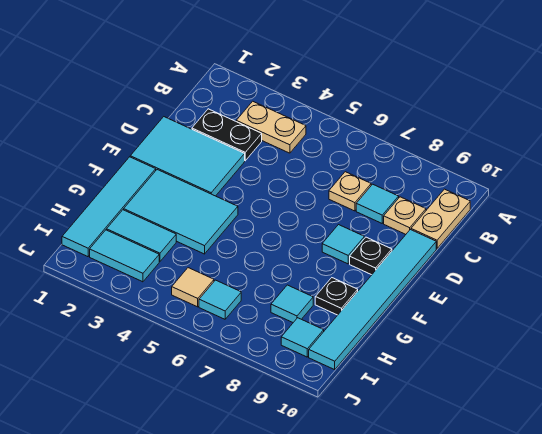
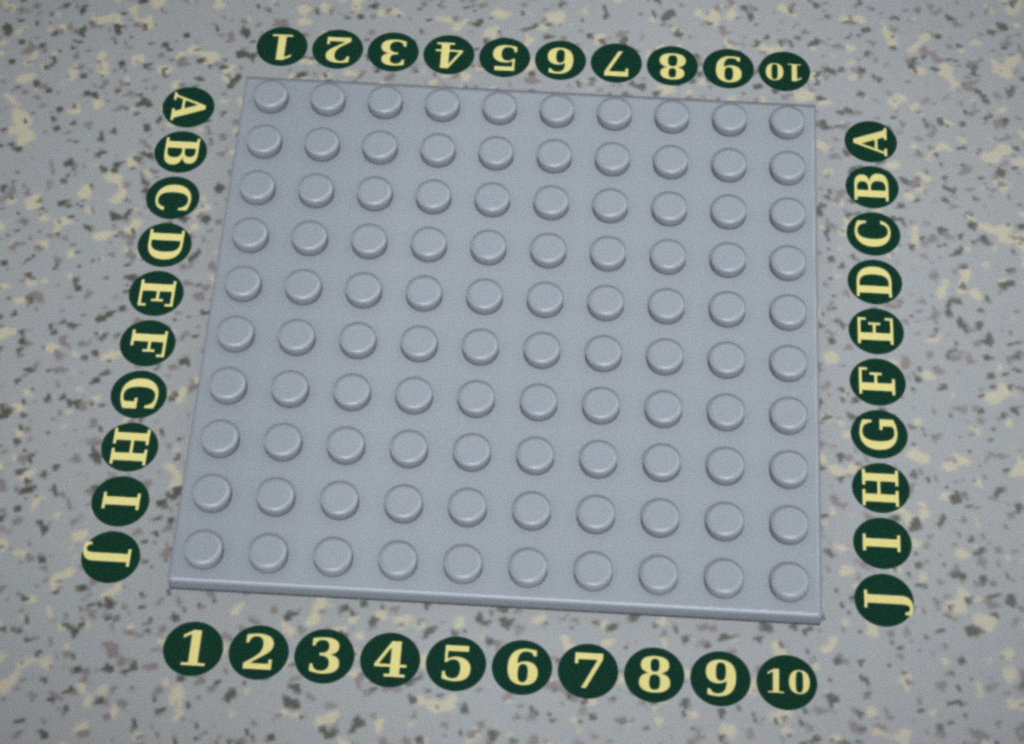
none -> tan plate B3:B4 level 1
none -> tan plate B10:C10 level 1
none -> black plate C2:C3 level 1

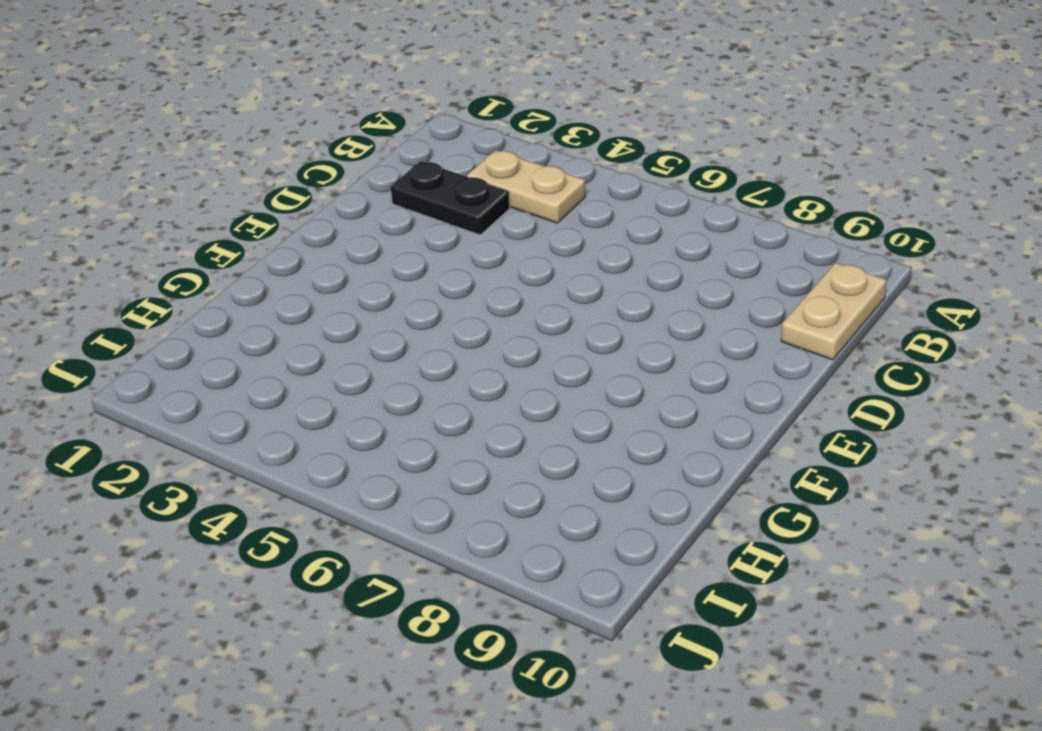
none -> tan plate C7 level 1
none -> cyan tile C8 level 1
none -> tan plate C9 level 1

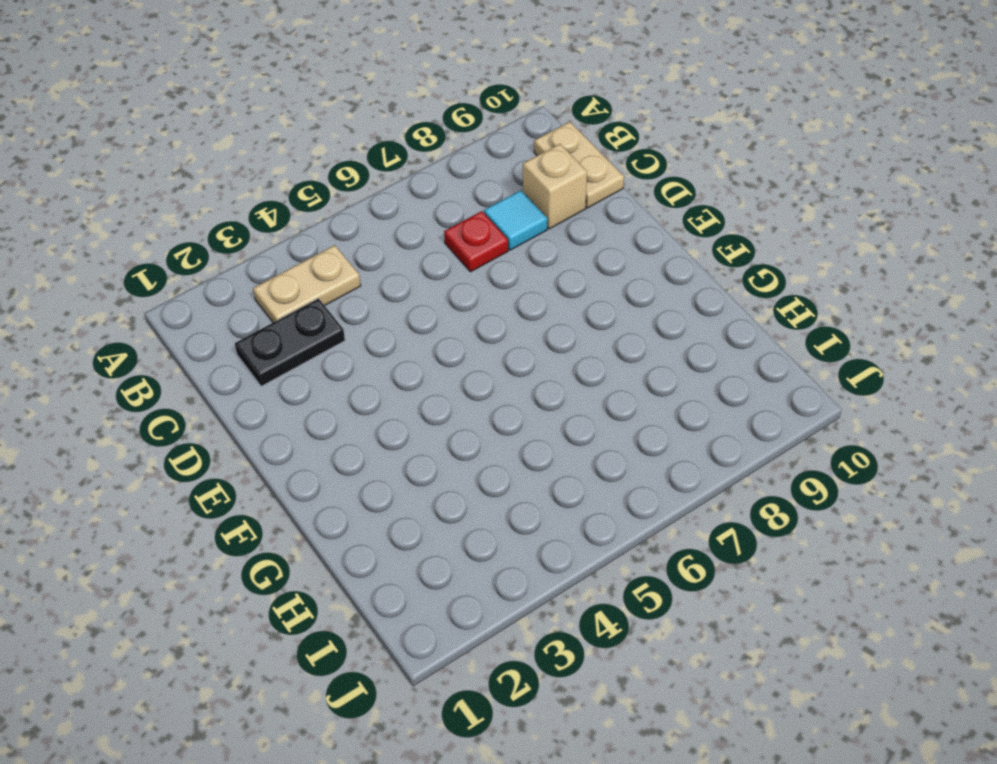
red plate C7 level 1 -> tan plate C7 level 1
tan brick C9 level 1 -> tan plate C9 level 1
none -> cyan tile D1:E3 level 1
none -> cyan tile D10:I10 level 1
none -> cyan tile E8 level 1

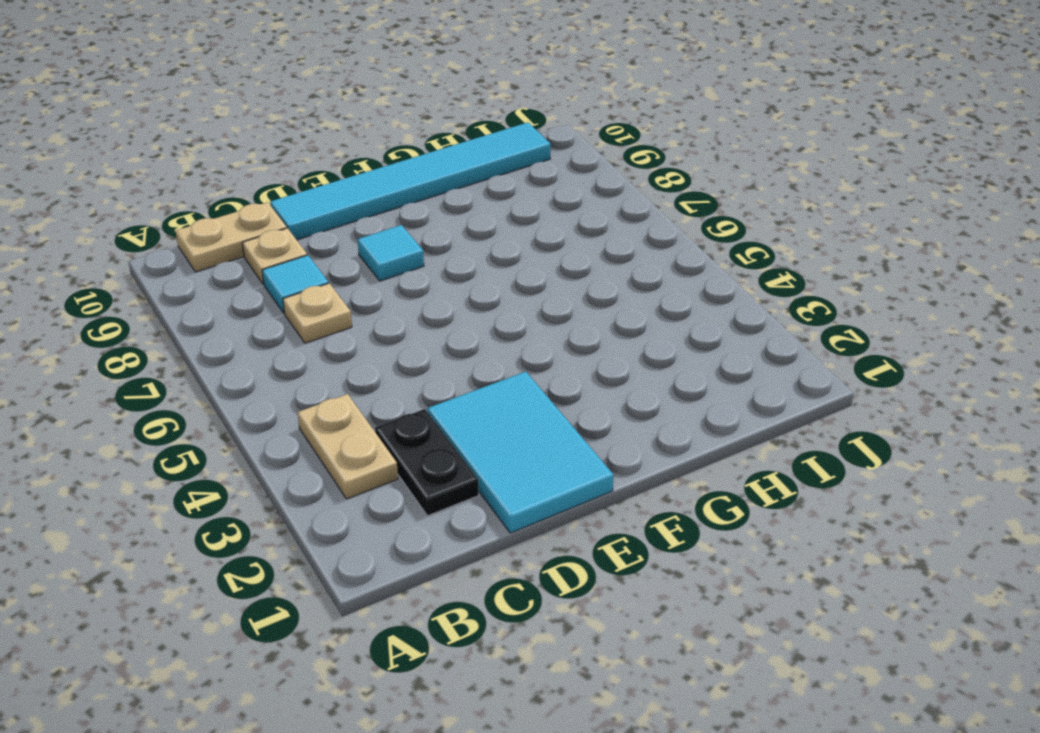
none -> black plate E9 level 1
none -> cyan tile F1:I1 level 1
none -> cyan tile F2:G4 level 1

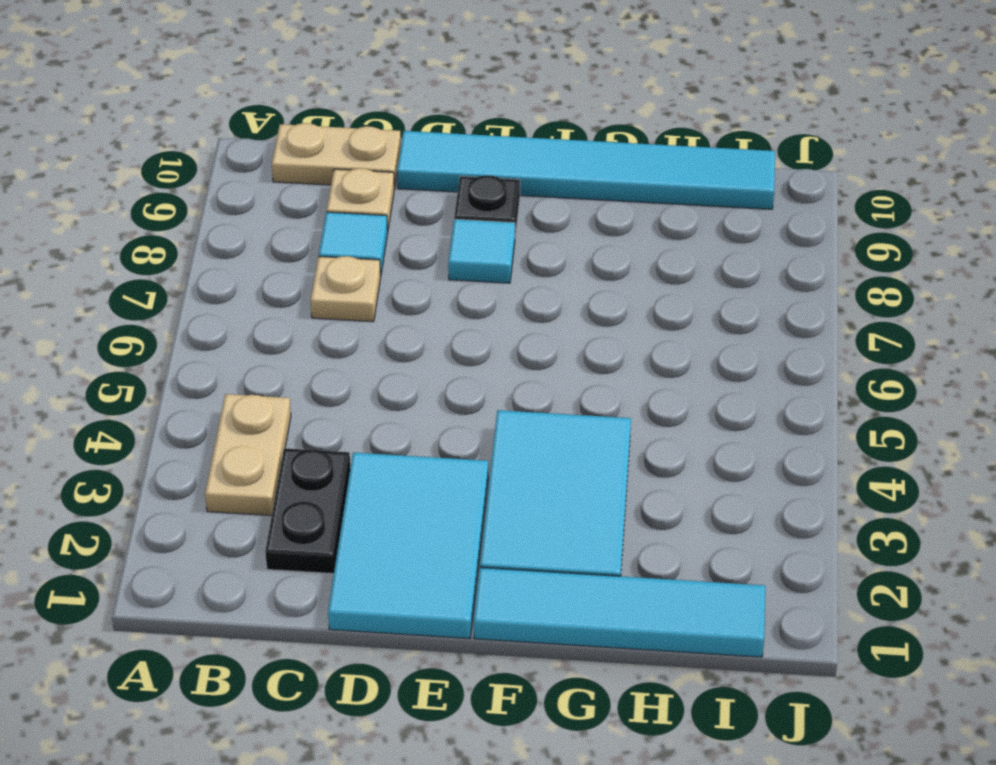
none -> black plate G9 level 1
none -> cyan tile H2:H3 level 1
none -> cyan tile H8 level 1

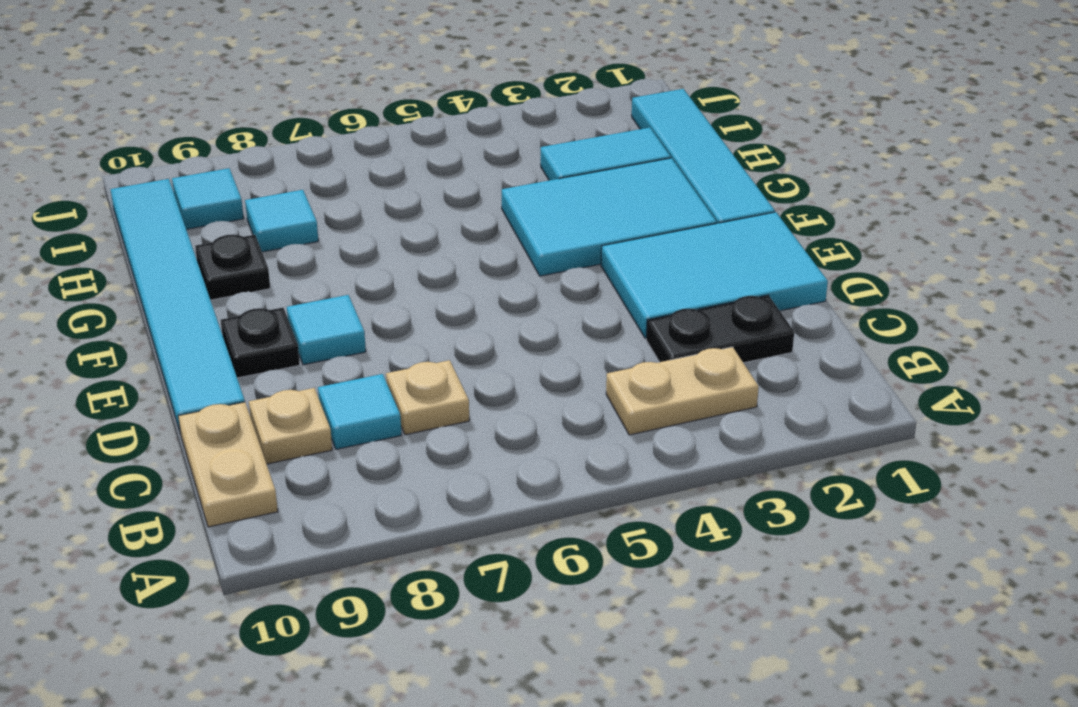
none -> cyan tile I2:I3 level 1
none -> tan tile I5 level 1
none -> cyan tile I6 level 1

